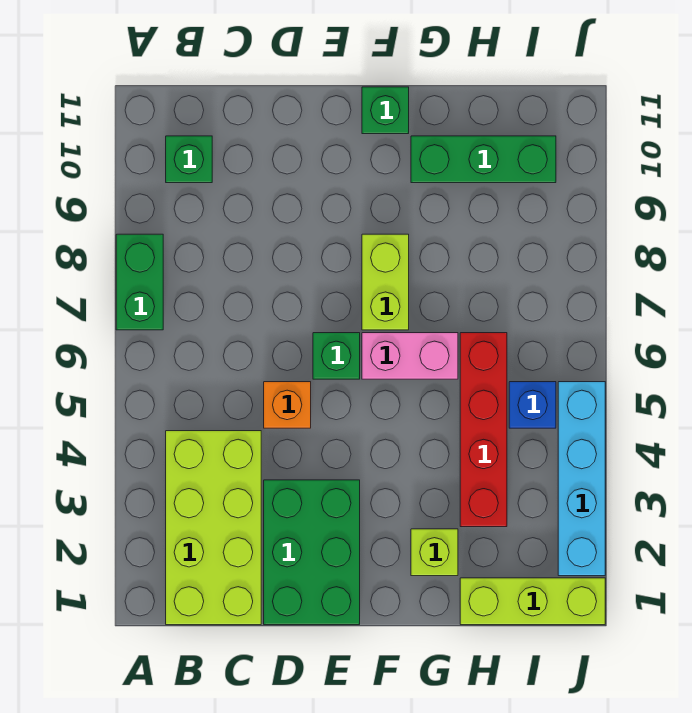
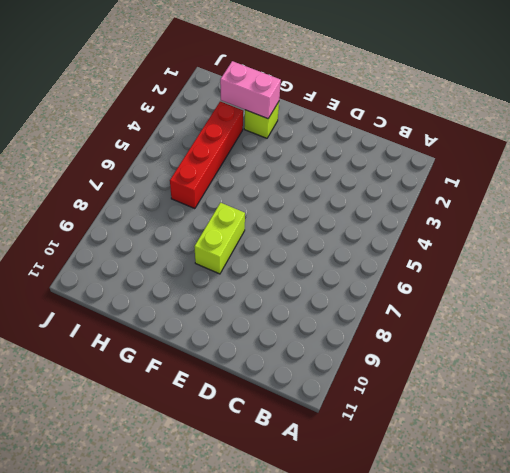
pink brick G2:H2 level 2 -> pink brick F6:G6 level 1
none -> green brick A7:A8 level 1
none -> lime brick B1:C4 level 1
none -> green brick B10 level 1

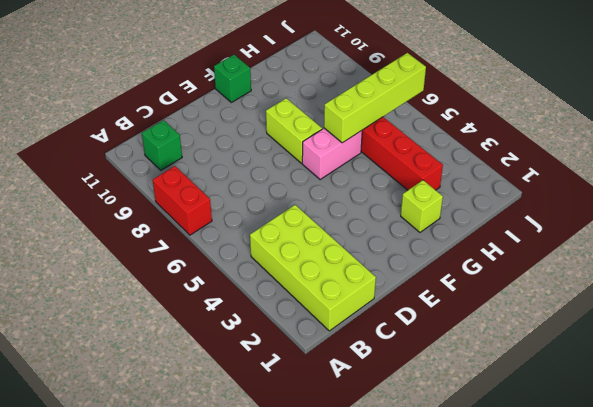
red brick A7:A8 level 1 -> green brick A7:A8 level 1
lime brick G6:J6 level 2 -> none
none -> green brick D1:E3 level 1
none -> orange brick D5 level 1
none -> green brick E6 level 1

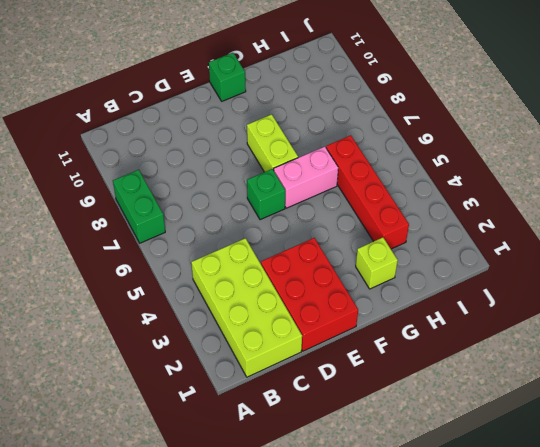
red brick D1:E3 level 1 -> green brick D1:E3 level 1
none -> green brick B10 level 1
none -> orange brick D5 level 1
none -> green brick G10:I10 level 1

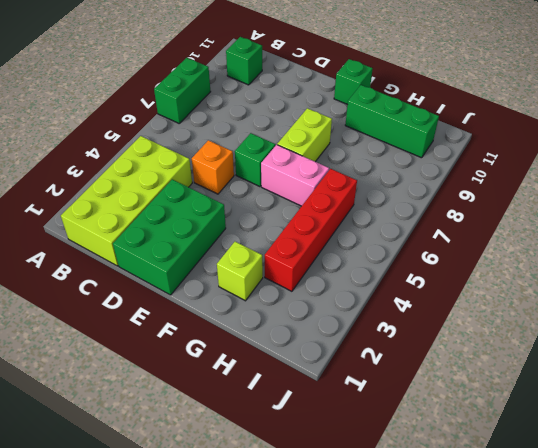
none -> lime brick H1:J1 level 1
none -> blue brick I5 level 1
none -> cyan brick J2:J5 level 1

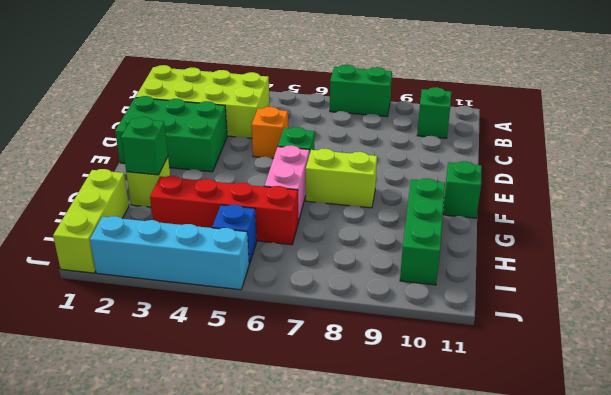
green brick G2 level 2 -> none

